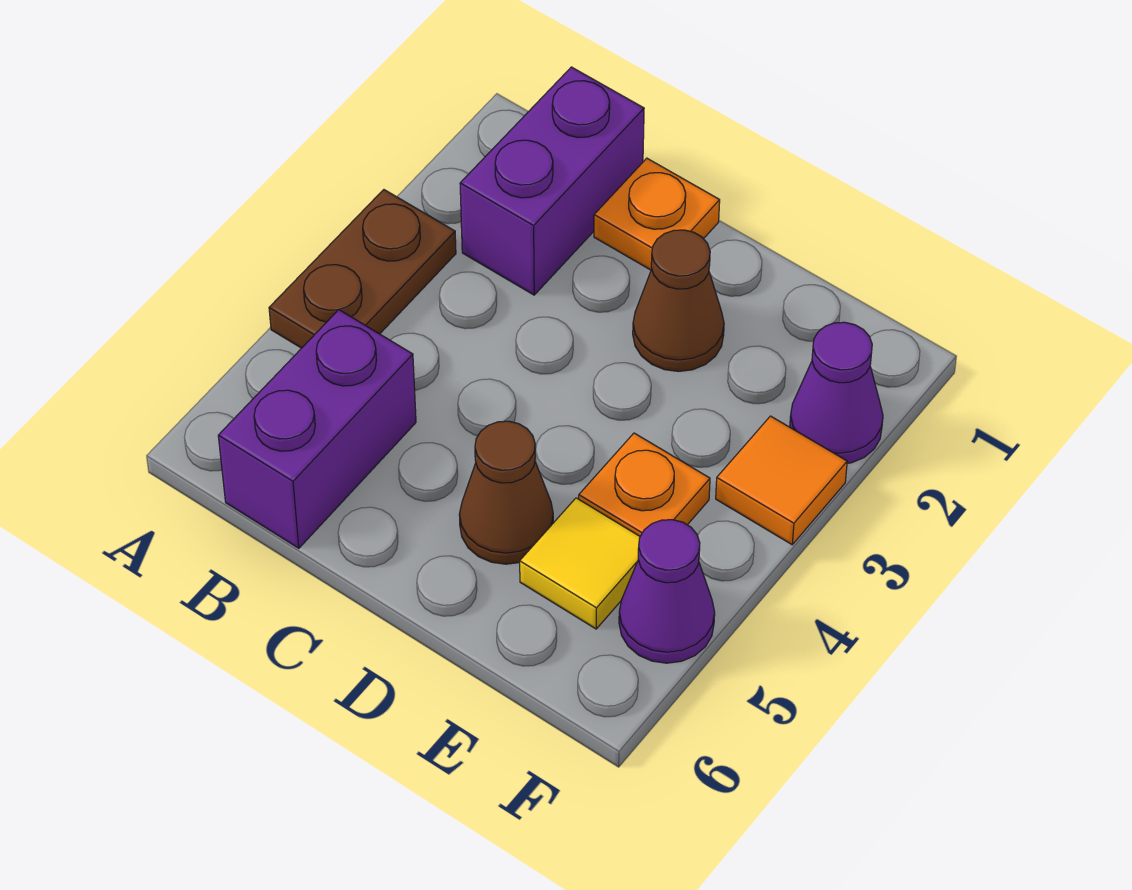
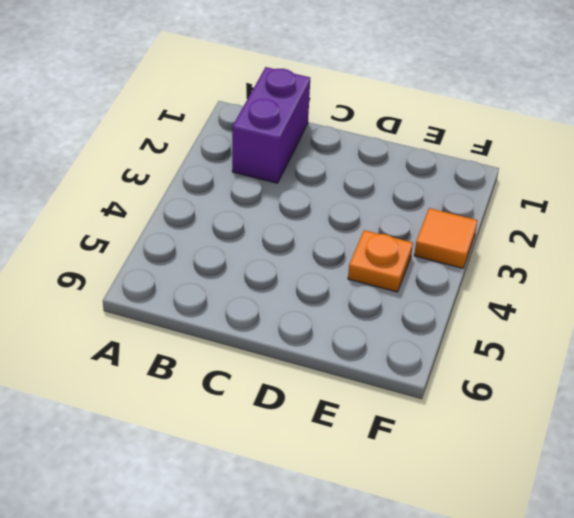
none -> brown plate A3:A4 level 1
none -> purple brick B5:B6 level 1

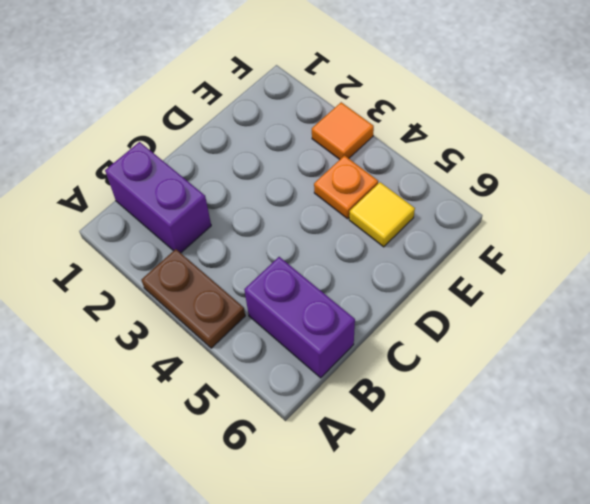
none -> orange plate C1 level 1
none -> brown cone D2 level 1

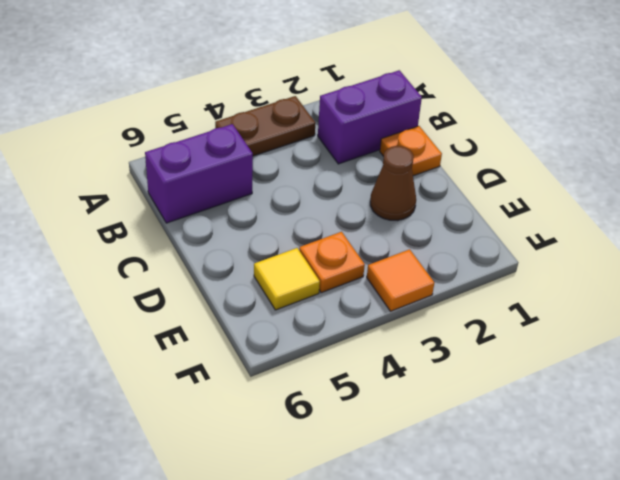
none -> brown cone D5 level 1
none -> purple cone F2 level 1

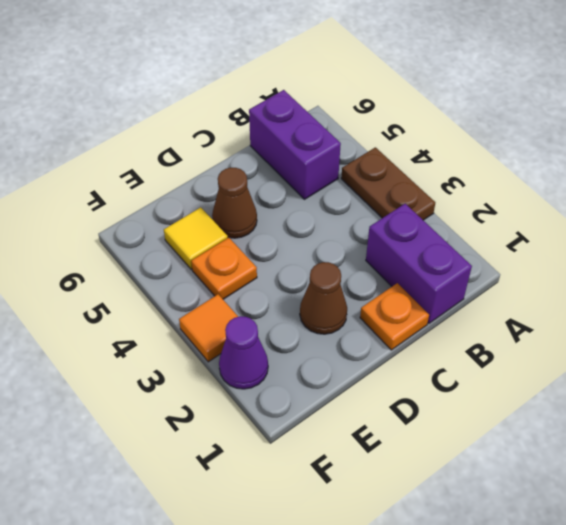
none -> purple cone F5 level 1

